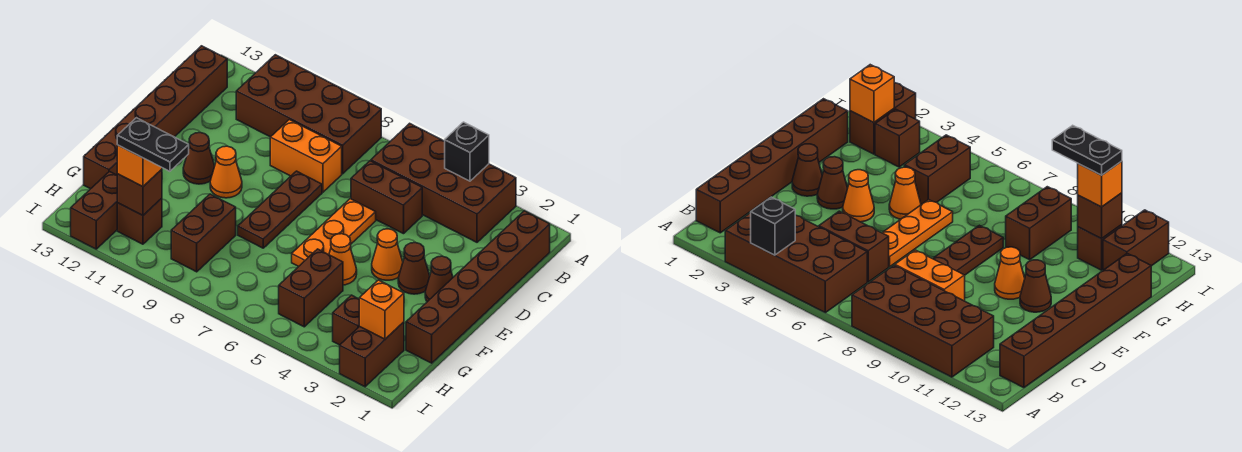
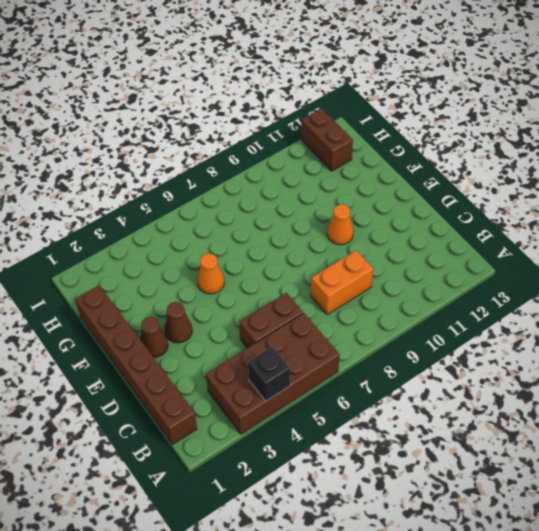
none -> brown brick A8:B11 level 1
none -> brown brick B13:G13 level 1
none -> orange plate D6:F6 level 1

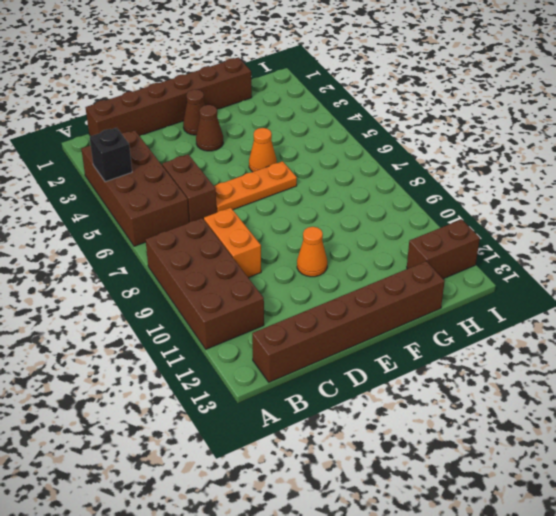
none -> brown plate D8:F8 level 1
none -> orange cone E4 level 1
none -> brown cone E11 level 1

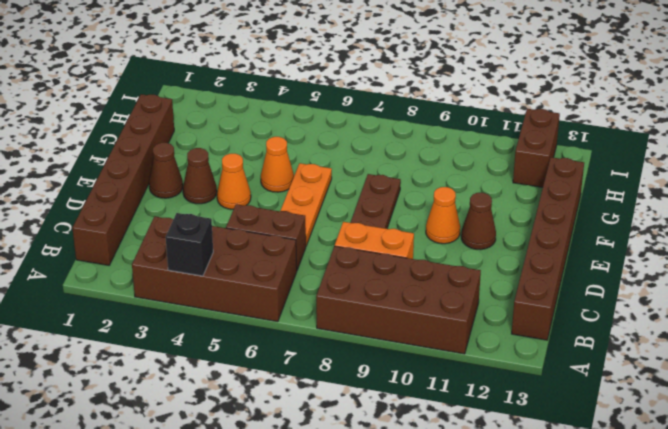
none -> brown brick G5:H5 level 1
none -> brown brick G9:H9 level 1
none -> brown brick H2:I2 level 1

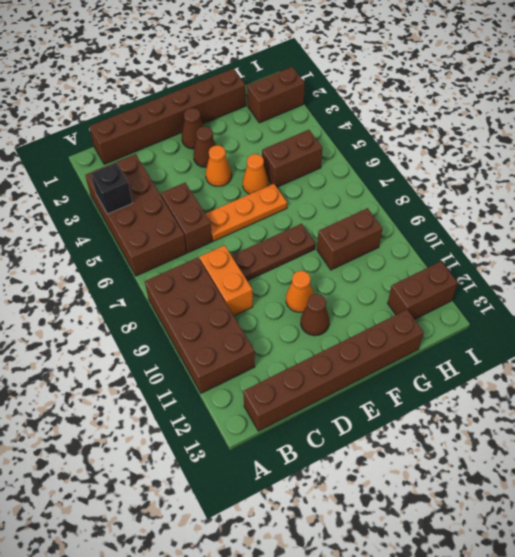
none -> brown brick H3 level 1
none -> brown brick H11 level 1
none -> orange brick H2 level 2

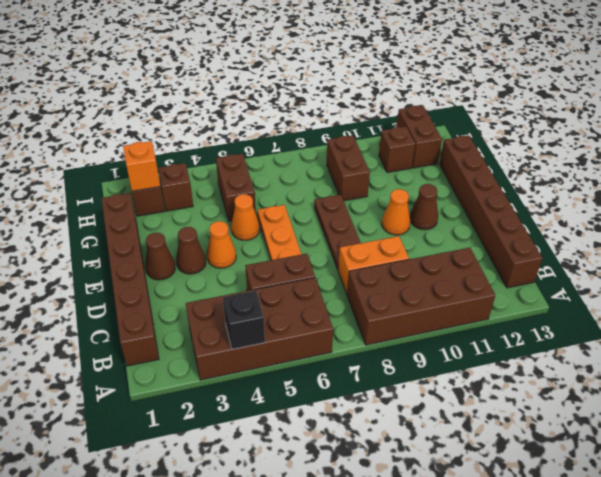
none -> brown brick H11 level 2
none -> orange brick H11 level 3
none -> black plate H10:H11 level 4

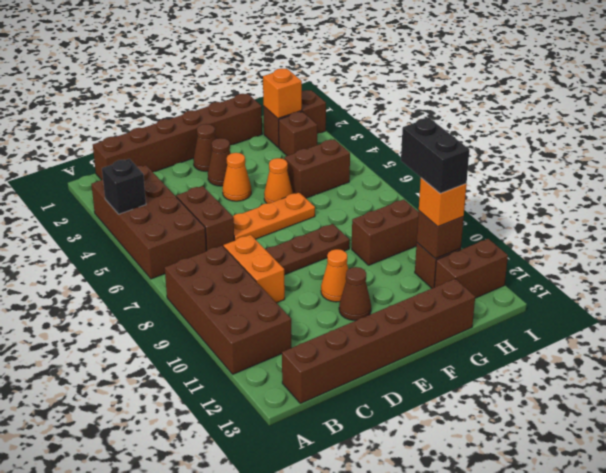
black brick H10:H11 level 4 -> black plate H10:H11 level 4

